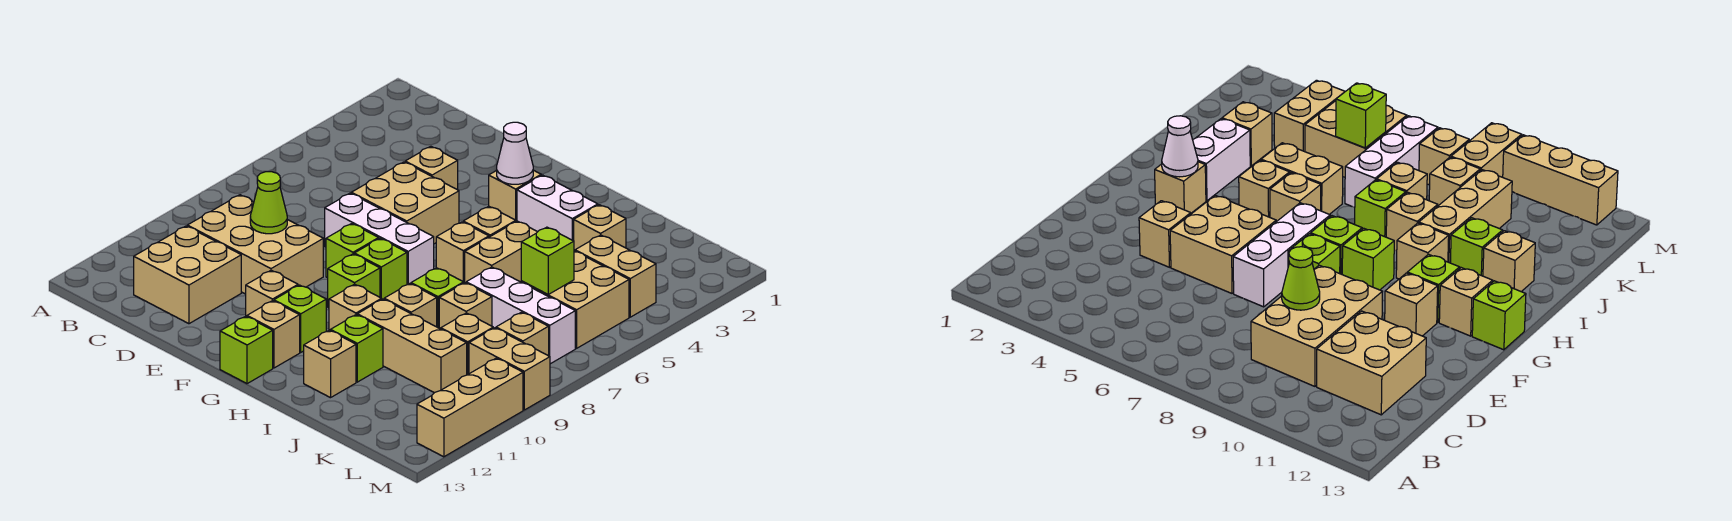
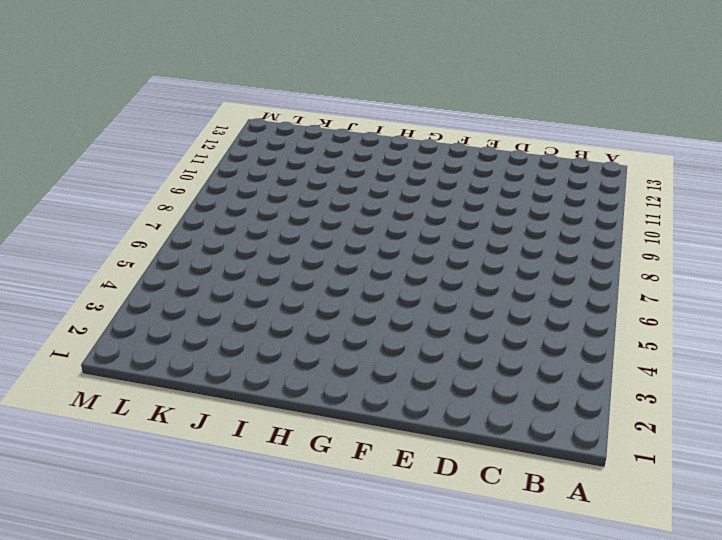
none -> tan brick C9:E10 level 1
none -> tan brick C11:D12 level 1
none -> tan brick E4 level 1
none -> tan brick E5:F6 level 1

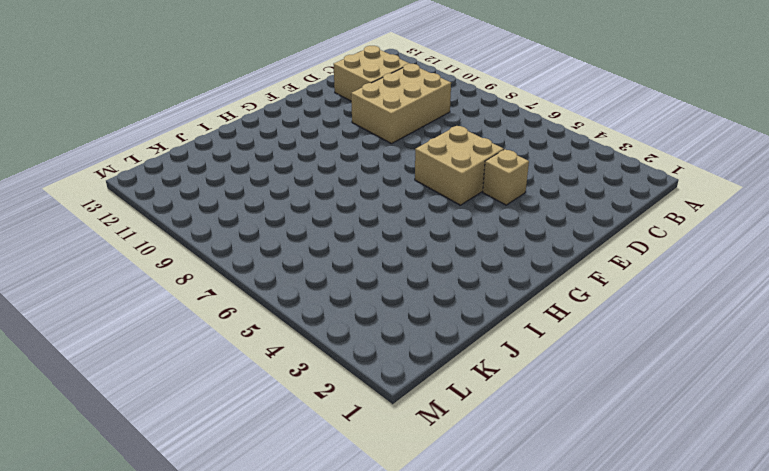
none -> white brick E7:G7 level 1
none -> lime brick F8 level 1
none -> tan brick F11 level 1
none -> tan brick G3 level 1

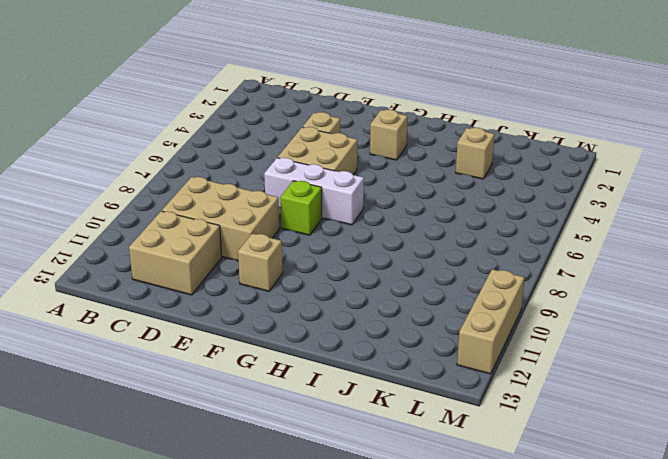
none -> lime brick G8 level 1
none -> lime brick G9 level 1
none -> lime brick G11 level 1
none -> tan brick G12 level 1

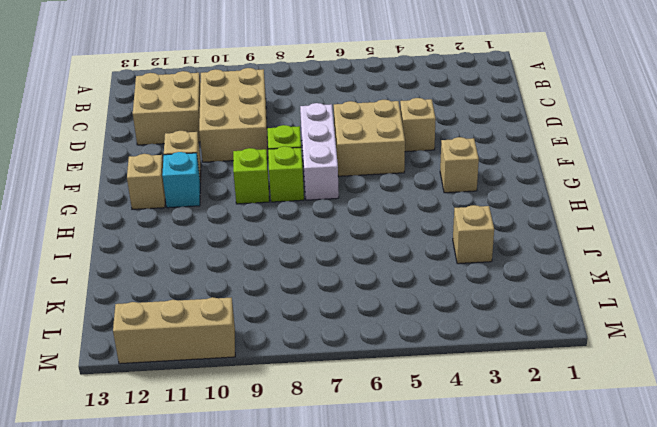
cyan brick G11 level 1 -> lime brick G11 level 1
none -> lime brick G13 level 1
none -> white brick H3:I3 level 1
none -> tan brick H5 level 1
none -> tan brick H6 level 1

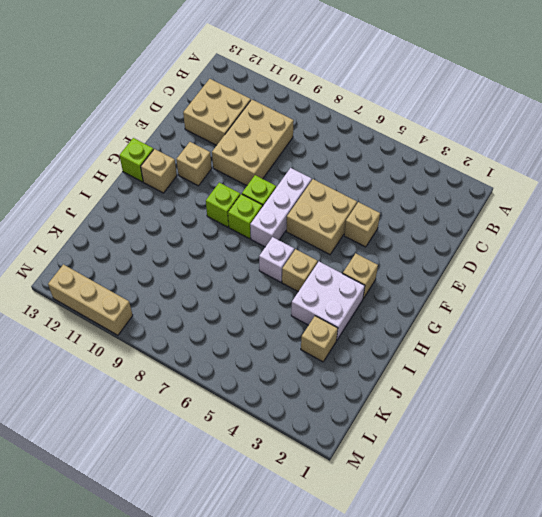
white brick H3:I4 level 1 -> white brick H3:I3 level 1
white brick H6 level 1 -> tan brick H6 level 1
none -> lime brick G11 level 1
none -> tan brick H10 level 1
none -> tan brick I5:I6 level 1
none -> lime brick I8 level 1

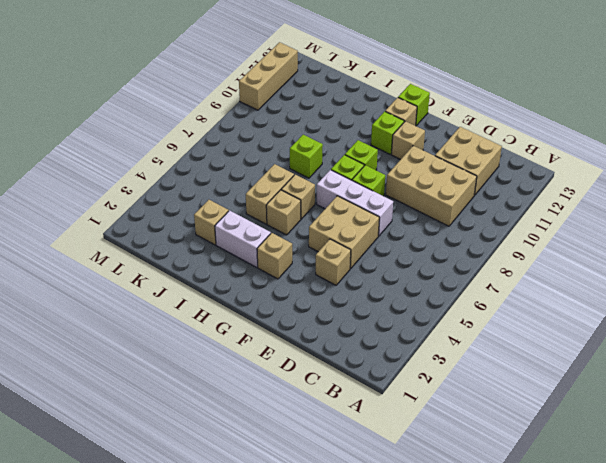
none -> tan brick H10 level 1
none -> tan brick I9 level 1
none -> tan brick I10:K10 level 1
none -> lime brick I11 level 1

